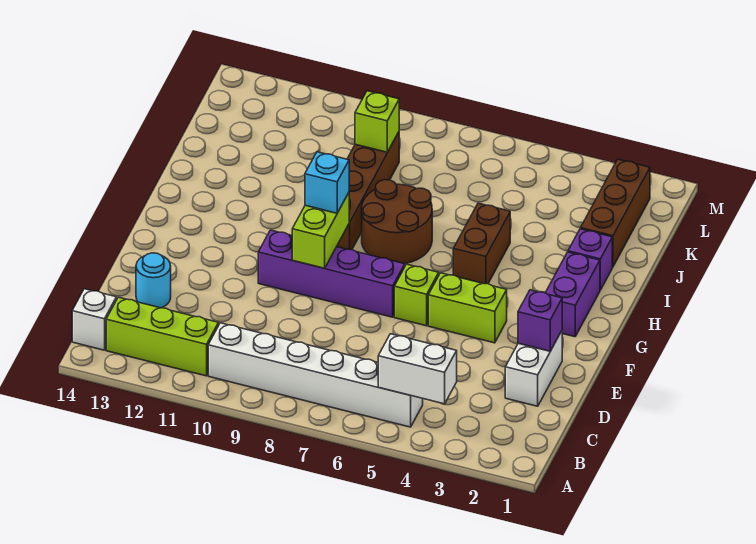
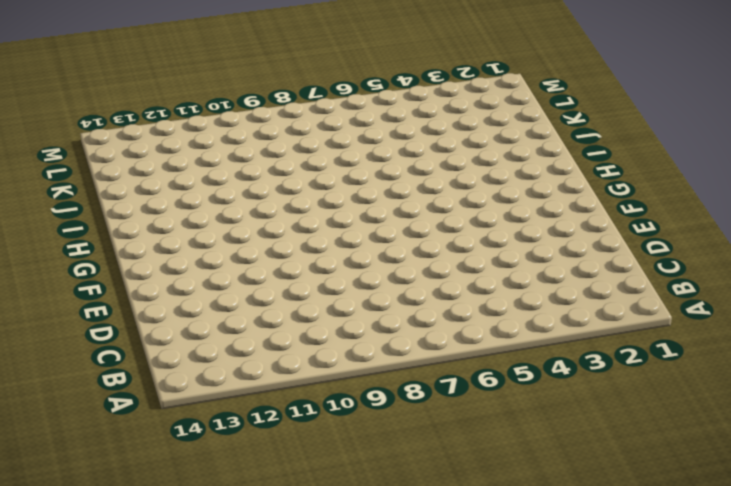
none -> white brick B5:B10 level 1
none -> lime brick B11:B13 level 1
none -> white brick B14 level 1

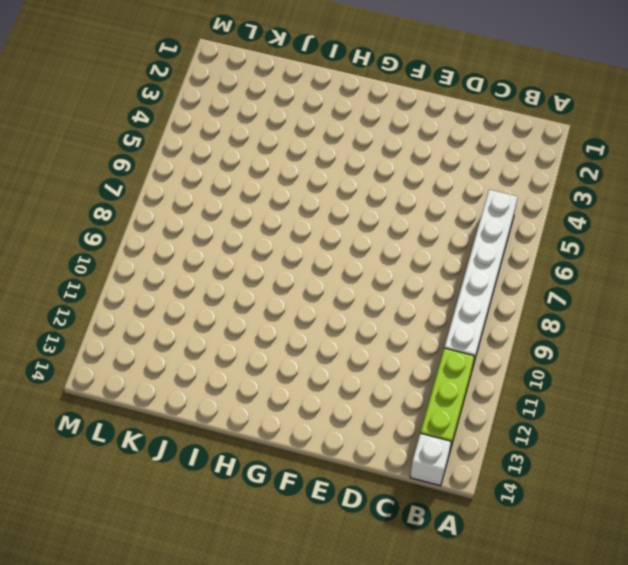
none -> white brick D2:E2 level 1
none -> cyan round brick D13 level 1
none -> lime brick F4:F5 level 1

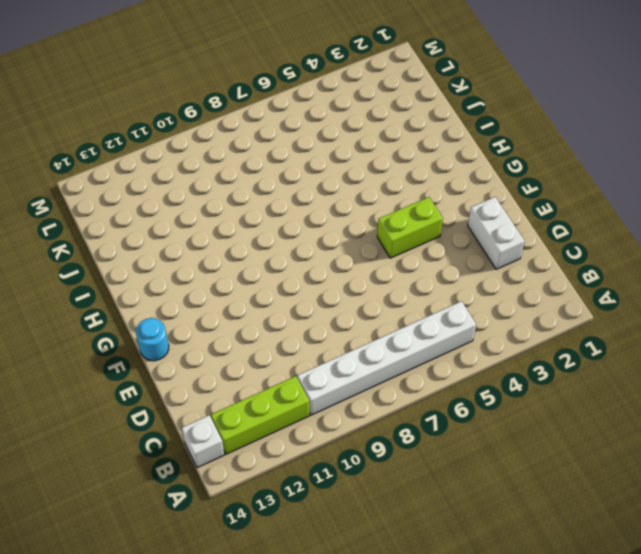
cyan round brick F14 level 1 -> cyan round brick D13 level 1
none -> lime brick F6 level 1
none -> purple brick F7:F10 level 1
none -> purple brick G2:H2 level 1

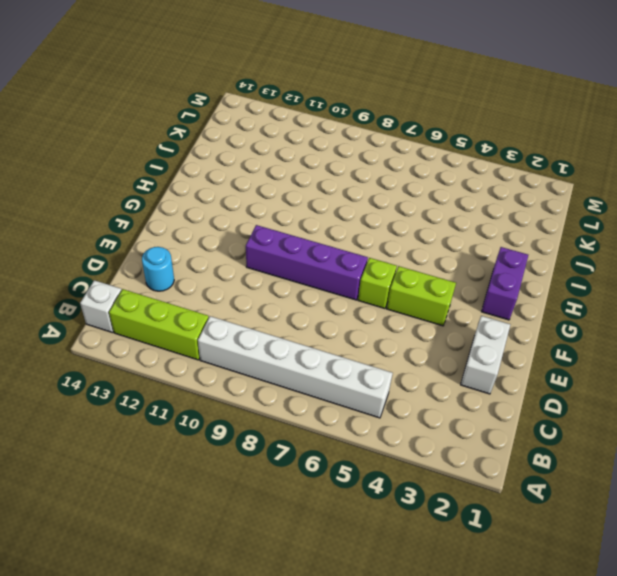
none -> brown brick H5:I5 level 1
none -> brown round brick H7:I8 level 1
none -> brown brick H9:K9 level 1

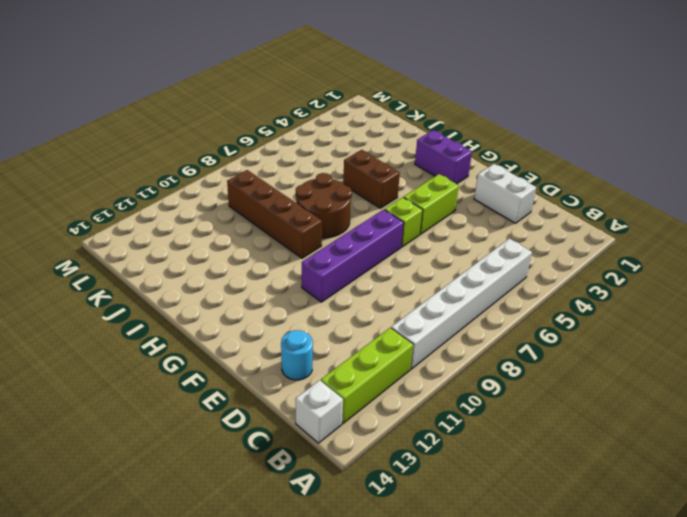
none -> purple brick I2 level 1
none -> brown brick J2:L2 level 1
none -> white brick B4:B5 level 2

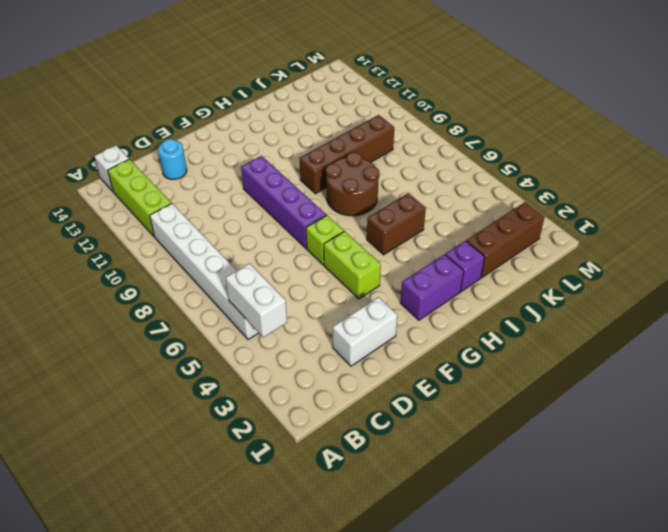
none -> purple brick E2 level 2
none -> lime brick F9:G9 level 2
none -> lime brick K9 level 2

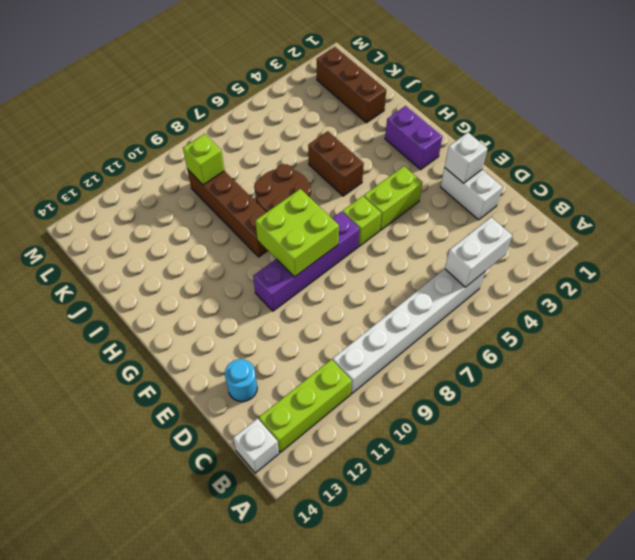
white brick E2 level 2 -> purple brick E2 level 2
lime brick F8:G9 level 2 -> lime brick F9:G9 level 2
none -> purple brick I2 level 1
none -> cyan brick G9 level 3

